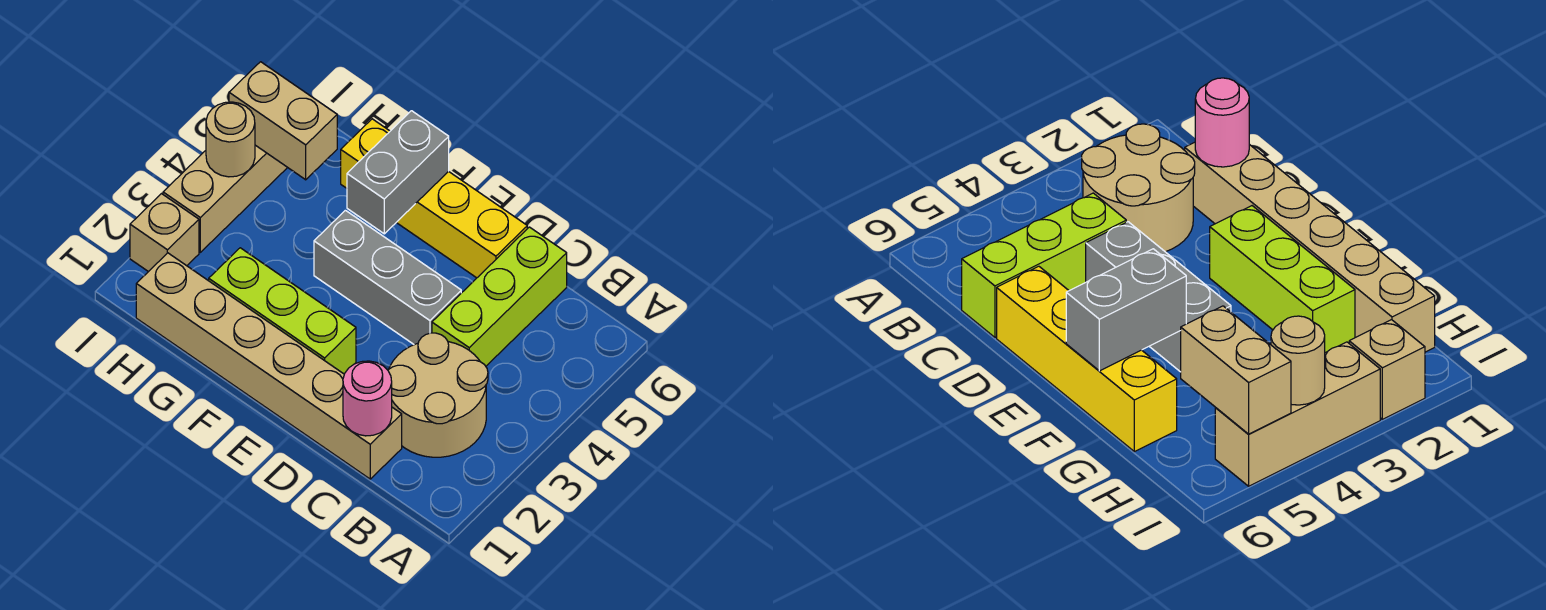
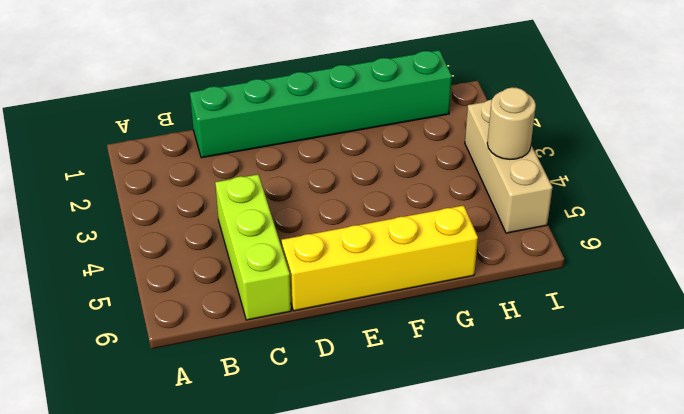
green brick C1:H1 level 1 -> tan brick C1:H1 level 1
none -> tan round brick B2:C3 level 1
none -> grey brick D4:F4 level 1
none -> lime brick E2:G2 level 1

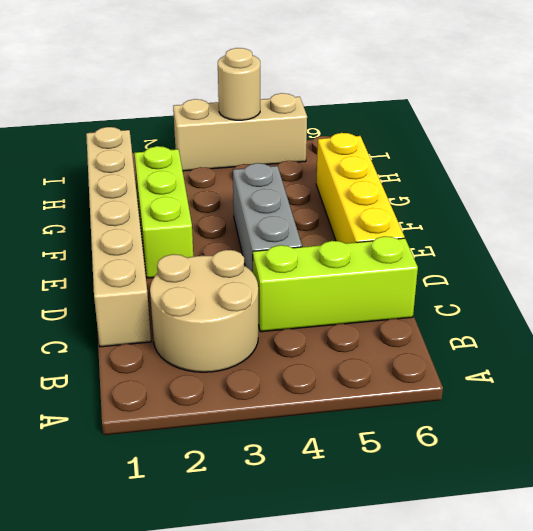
none -> tan brick I2 level 1
none -> pink round brick C1 level 2
none -> grey brick F5:F6 level 2

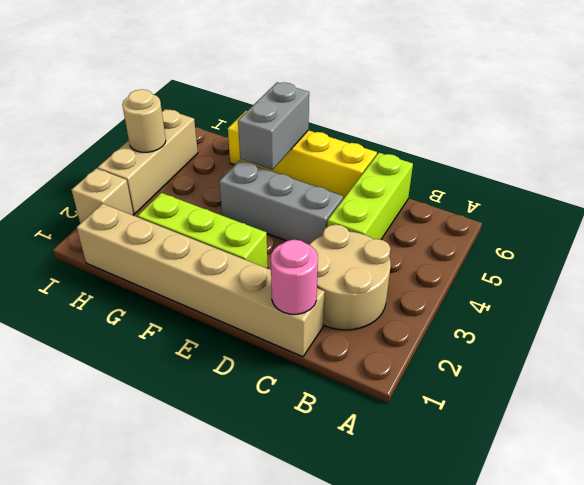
none -> tan brick H5:I5 level 2

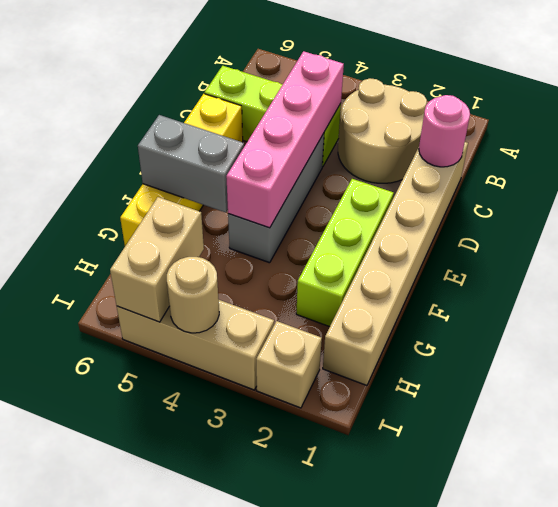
pink brick C4:F4 level 2 -> none

